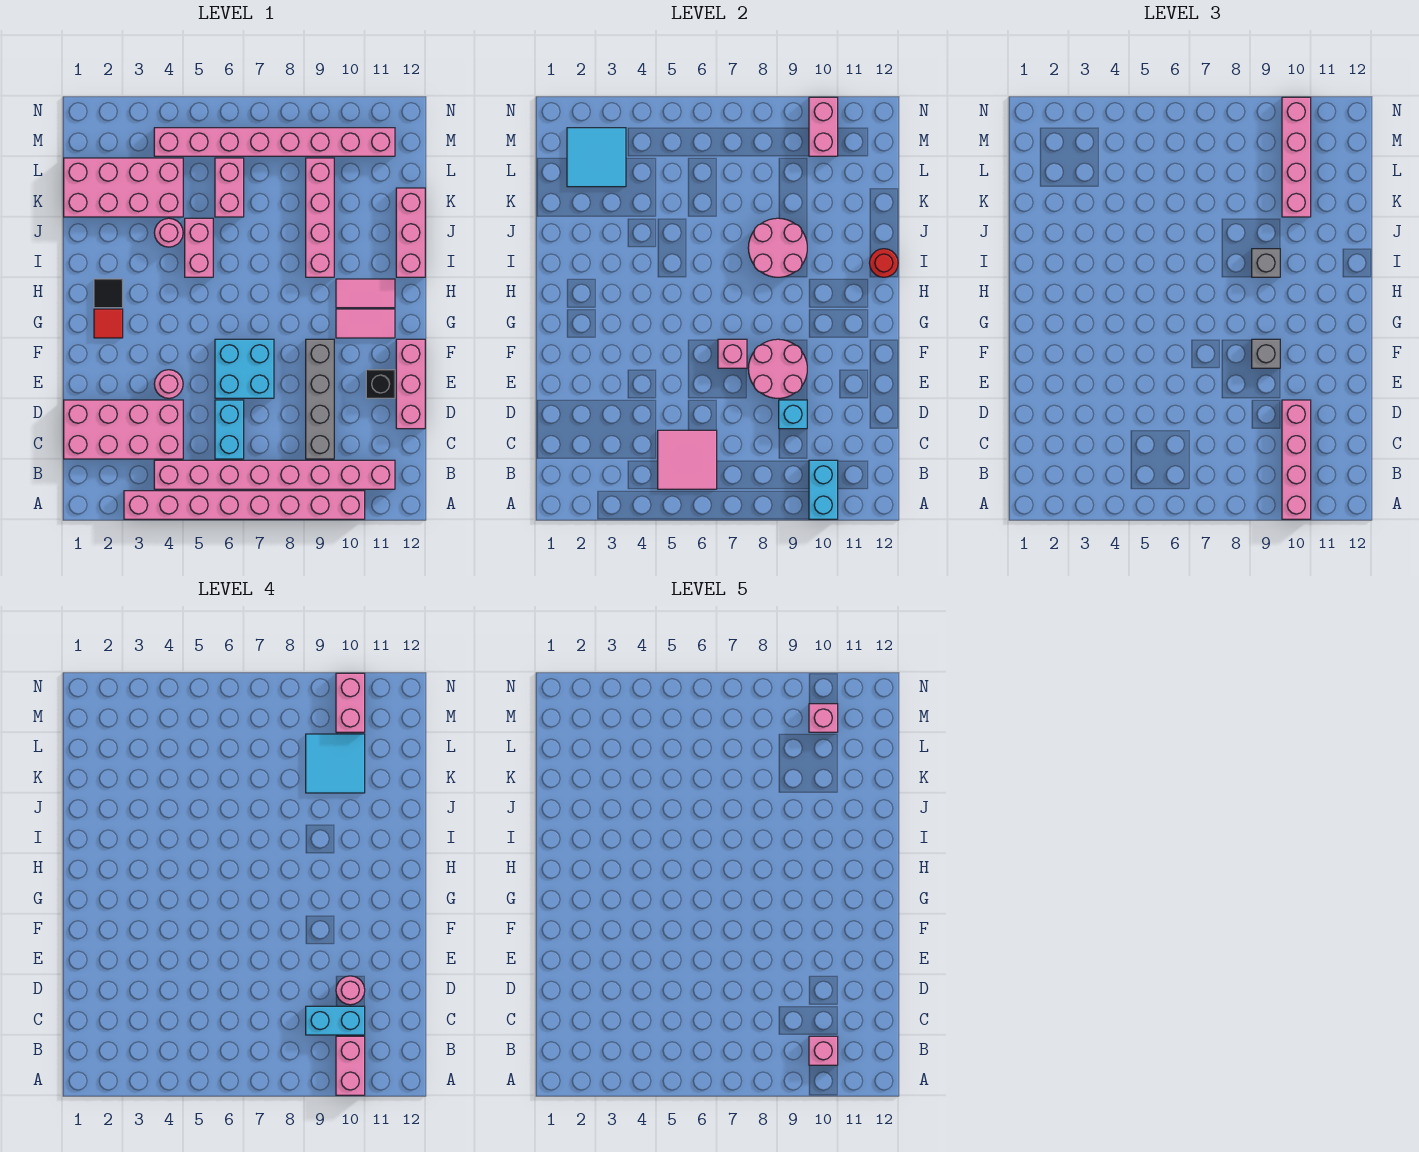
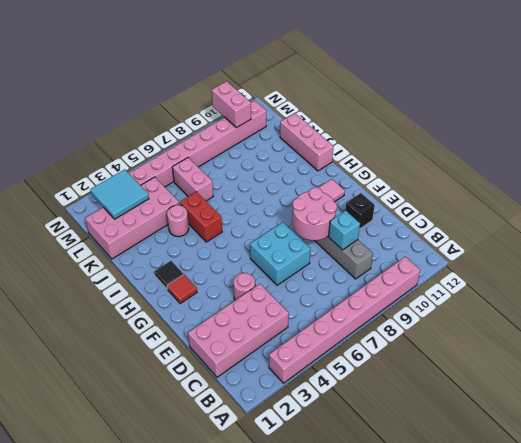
red brick I5:J5 level 1 -> pink brick I5:J5 level 1
none -> pink brick B4:B11 level 1
none -> cyan brick C6:D6 level 1
none -> pink brick D12:F12 level 1
none -> pink tile H10:H11 level 1

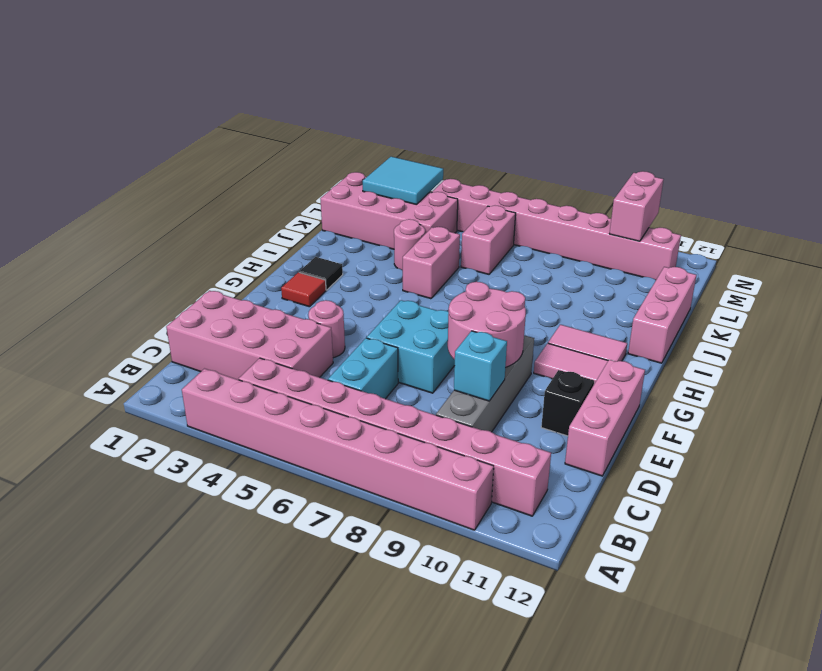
none -> pink brick I9:L9 level 1
none -> cyan brick A10:B10 level 2
none -> pink tile B5:C6 level 2
none -> pink brick F7 level 2

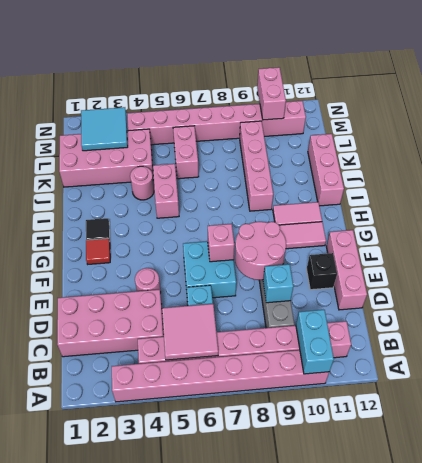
none -> pink round brick I8:J9 level 2
none -> red round brick I12 level 2
none -> pink brick A10:D10 level 3
none -> grey brick F9 level 3

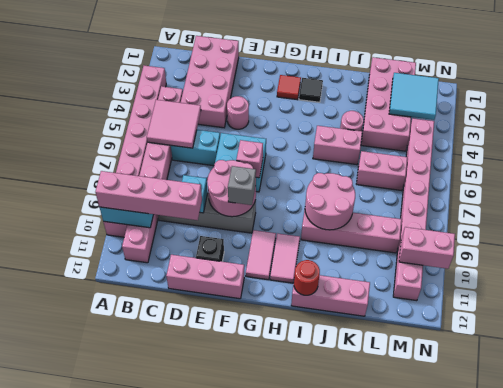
none -> grey brick I9 level 3
none -> pink brick K10:N10 level 3
none -> pink brick A10:B10 level 4
none -> cyan brick C9:C10 level 4

